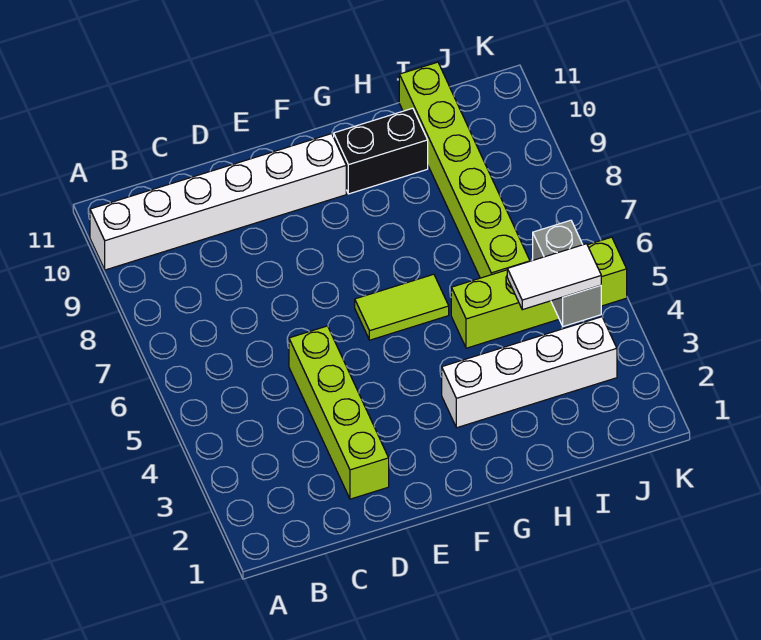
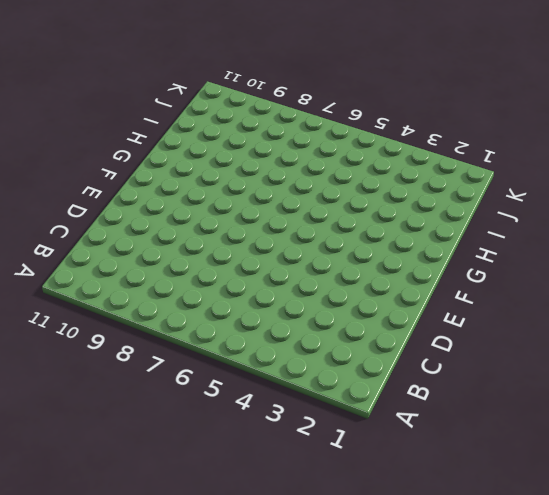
none -> white brick A10:F10 level 1
none -> lime brick D2:D5 level 1

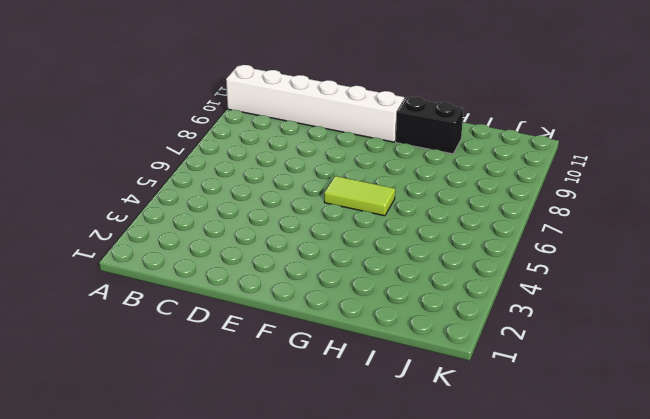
none -> lime brick D2:D5 level 1
none -> white brick G3:J3 level 1

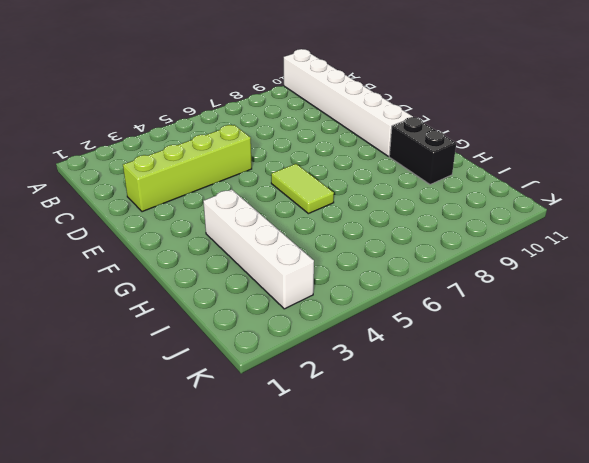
none -> lime brick H5:K5 level 1
none -> lime brick I6:I11 level 1

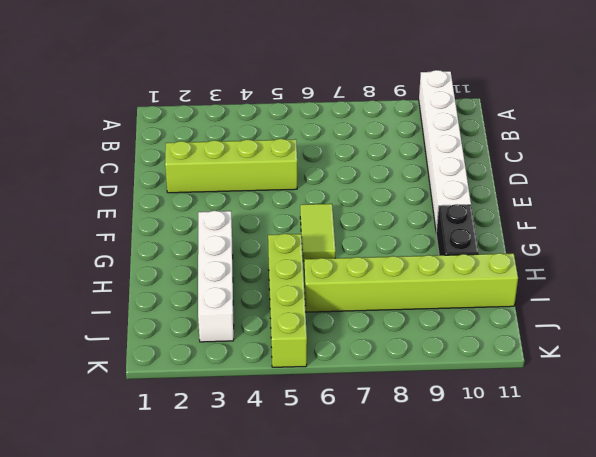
none -> grey brick J4:J5 level 2
none -> white tile I4:J4 level 3

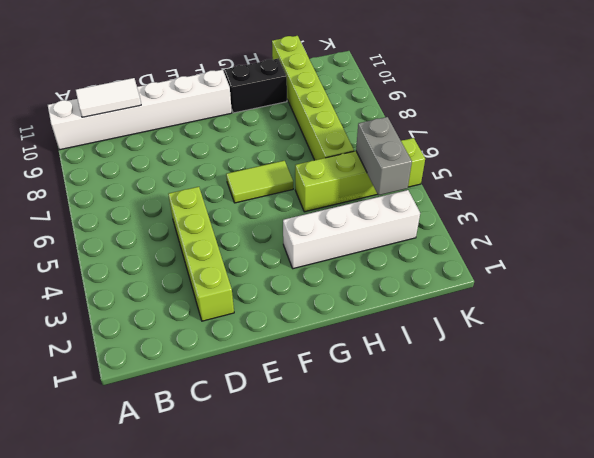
white tile B10:C10 level 2 -> white tile I4:J4 level 3

